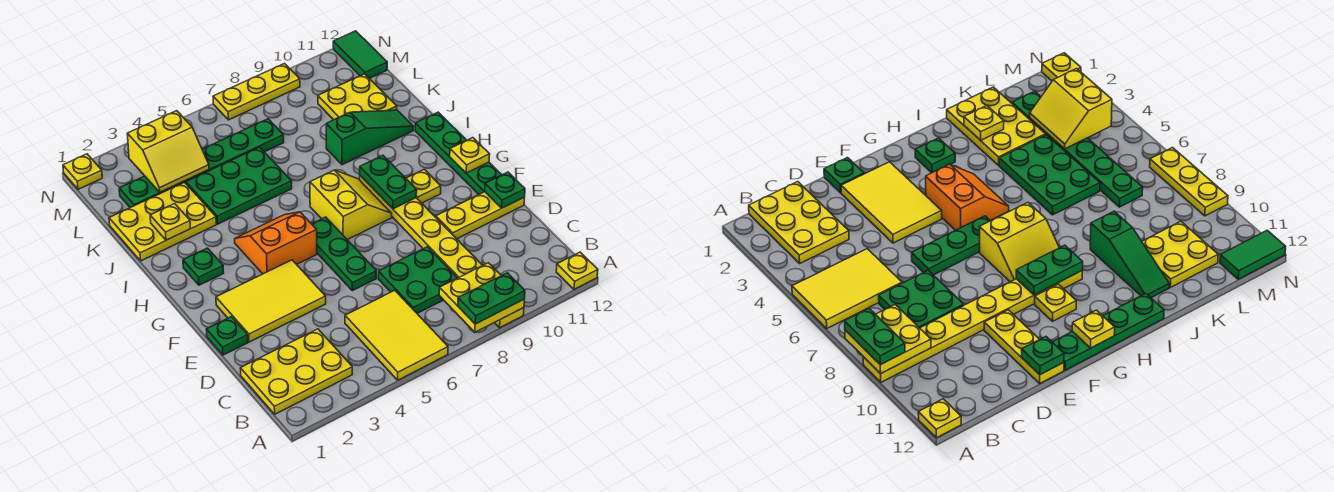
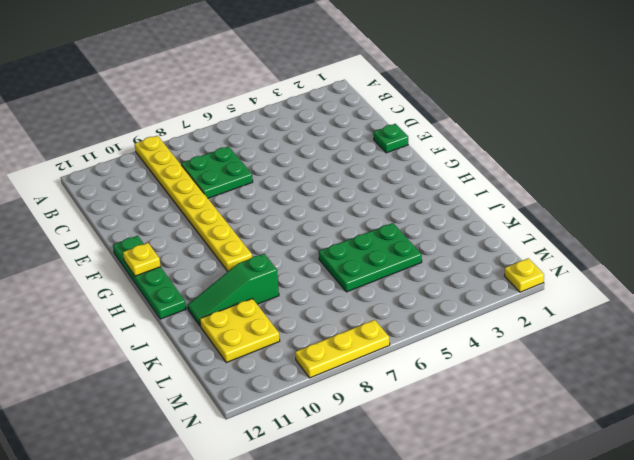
none -> yellow tile A5:C6 level 1
none -> yellow plate A12 level 1
none -> yellow plate B1:C3 level 1

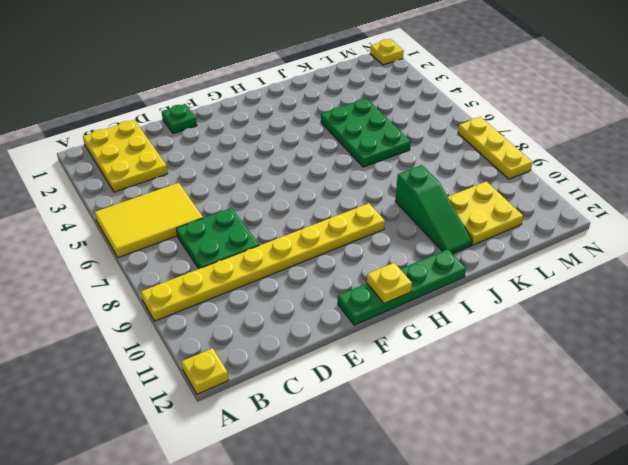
none -> yellow tile E2:F4 level 1
none -> green plate E6:G6 level 1
none -> yellow plate E10:E12 level 1

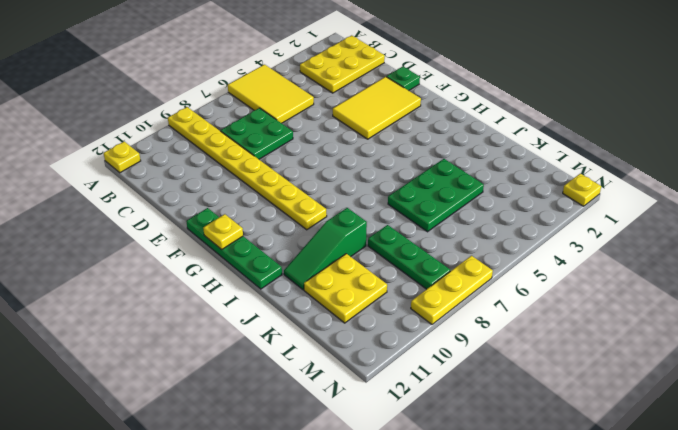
green plate K8:M8 level 1 -> green plate E6:G6 level 1
none -> yellow plate E10:E12 level 1
none -> orange slope G4:H5 level 1 top G
none -> yellow slope G7:H8 level 1 top 7

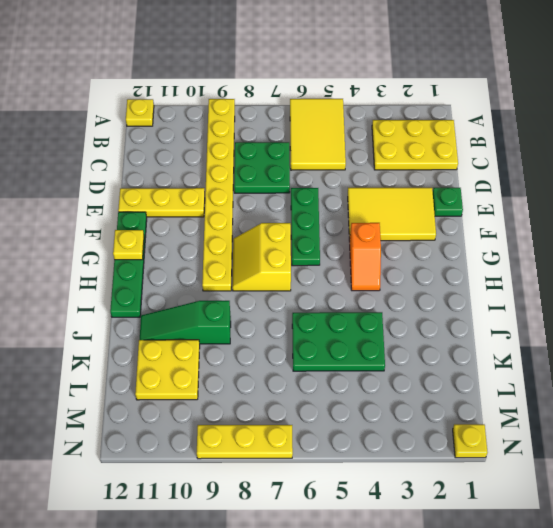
orange slope G4:H4 level 1 top G -> orange slope G4:H5 level 1 top G
none -> yellow plate G10 level 1
none -> green plate H2 level 1
none -> yellow plate J1:K3 level 1

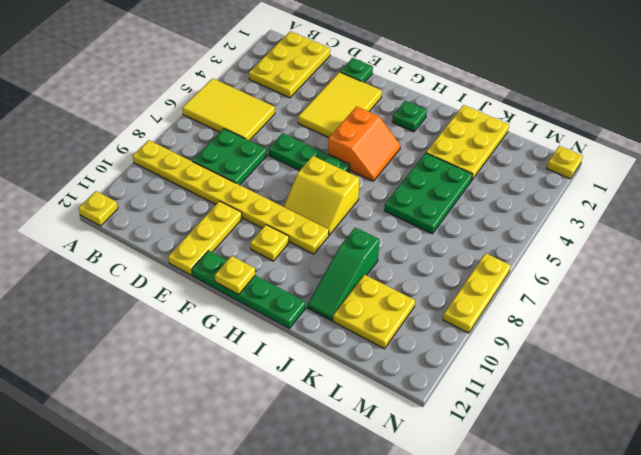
none -> green plate L2:L7 level 1
none -> green tile M12:N12 level 1
none -> yellow plate A8:B9 level 2

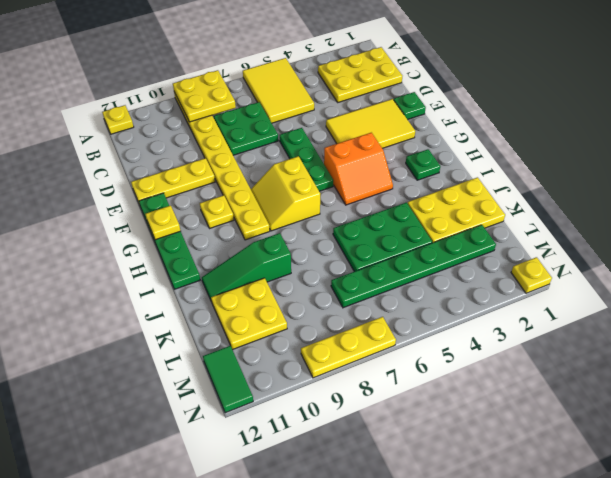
none -> green plate E12 level 2
none -> green plate G9:H9 level 2
none -> yellow plate J2 level 2

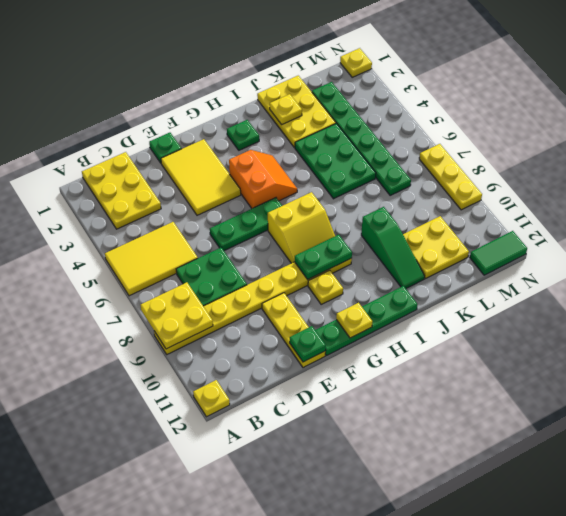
none -> yellow slope L3:M4 level 2 top M
none -> green plate A8:A9 level 3

